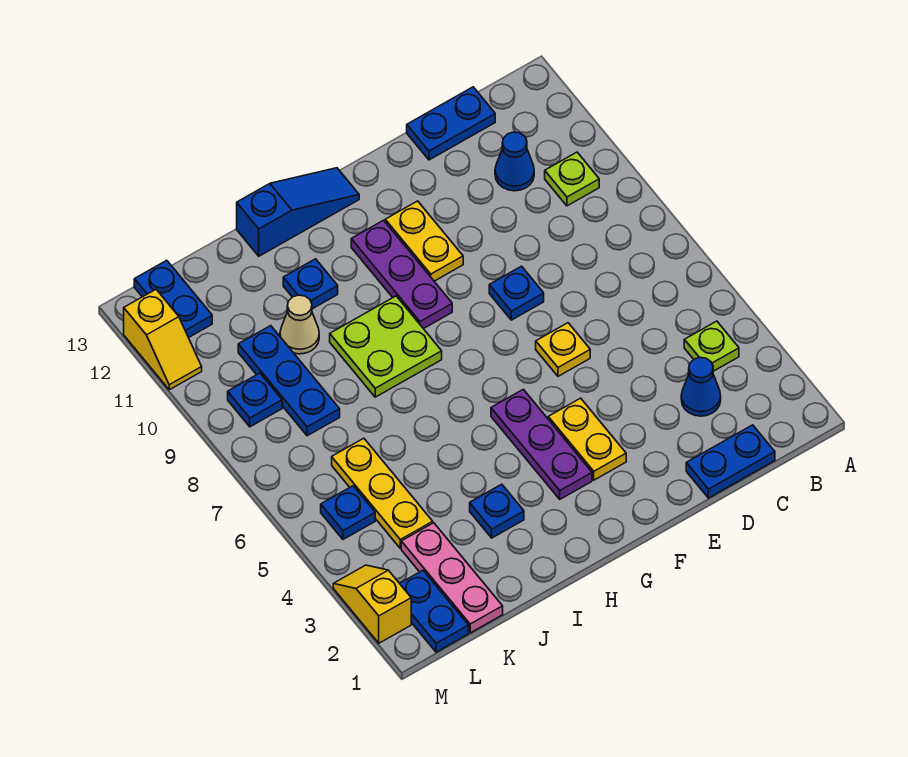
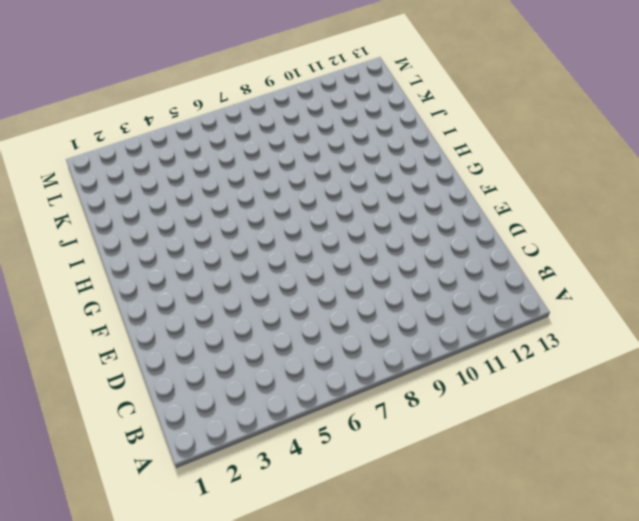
none -> lime plate B4 level 1
none -> lime plate B10 level 1
none -> blue plate C1:D1 level 1

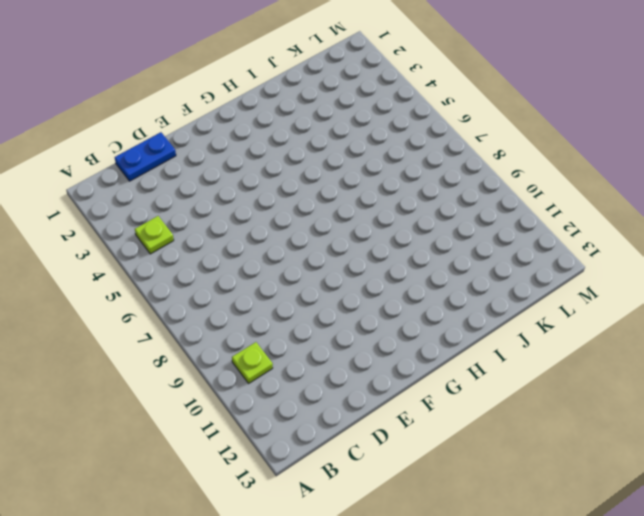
none -> blue cone C3 level 1
none -> blue cone C11 level 1
none -> blue plate C13:D13 level 1

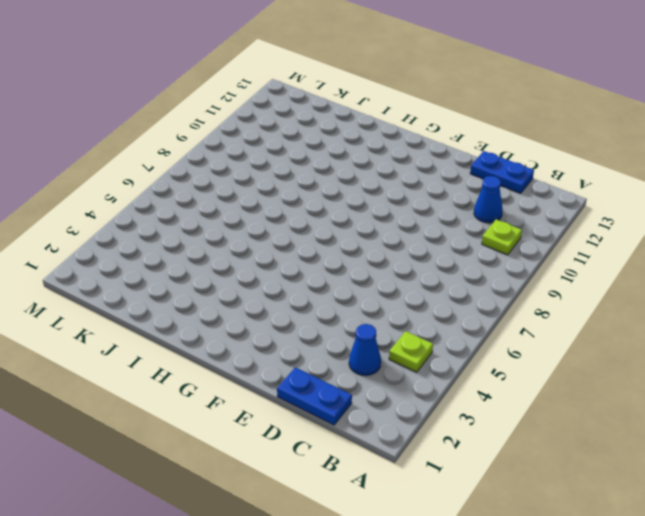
none -> yellow plate E6 level 1
none -> blue plate E8 level 1
none -> yellow plate F3:F4 level 1

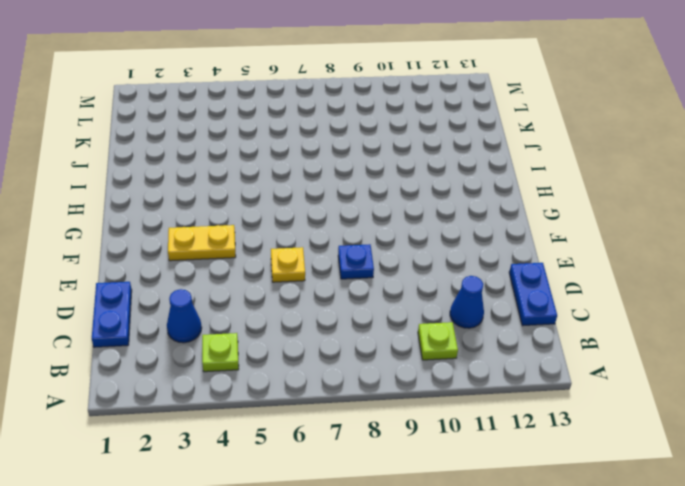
none -> yellow plate F10:F11 level 1
none -> purple plate G3:G5 level 1
none -> purple plate G9:G11 level 1

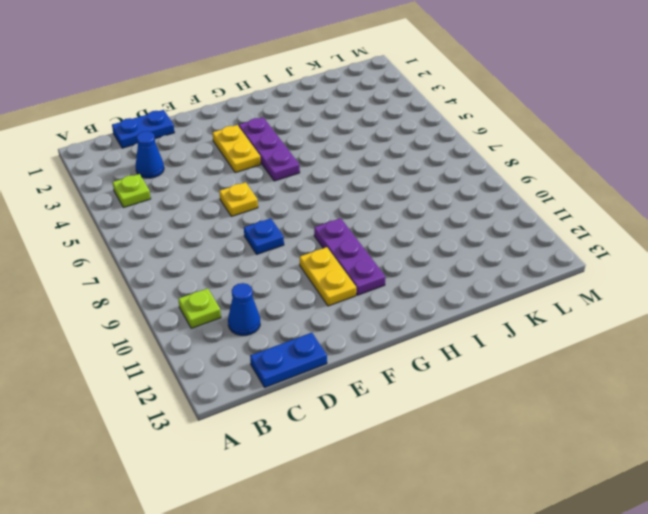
none -> blue slope G13:I13 level 1 top I
none -> lime plate H8:I9 level 1
none -> blue plate I3 level 1

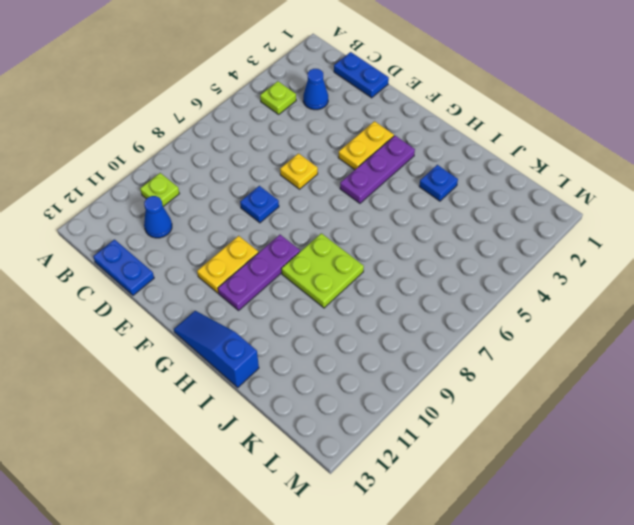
none -> blue plate I11 level 1
none -> tan cone J10 level 1
none -> pink plate K1:K3 level 1

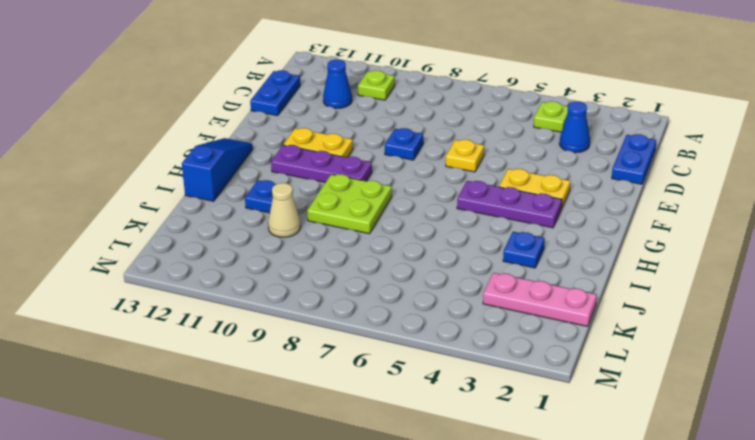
none -> yellow plate K4:K6 level 1
none -> blue plate K8:K10 level 1
none -> blue plate L1:L2 level 1

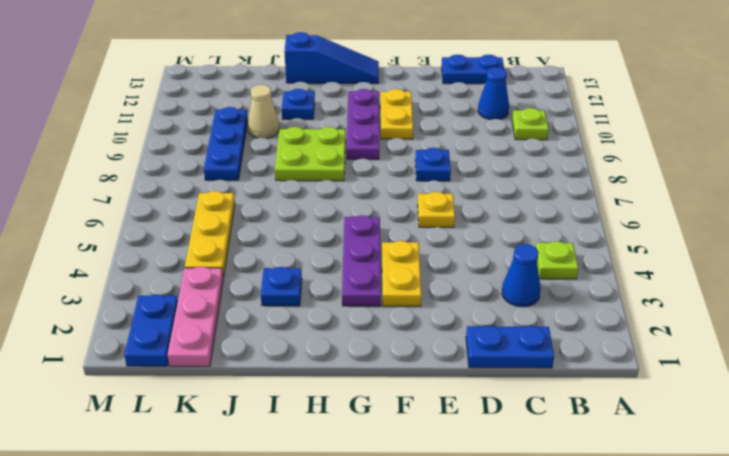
none -> blue plate L5 level 1
none -> blue plate L9 level 1
none -> blue plate L12:L13 level 1

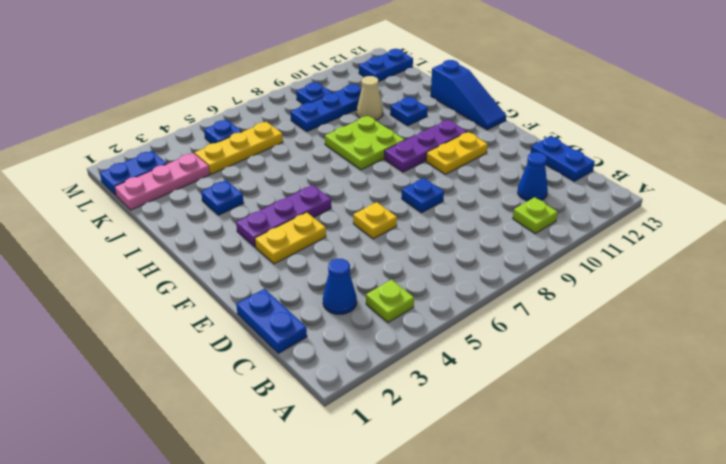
none -> yellow slope M2:M3 level 1 top 2
none -> yellow slope M11:M12 level 1 top 12

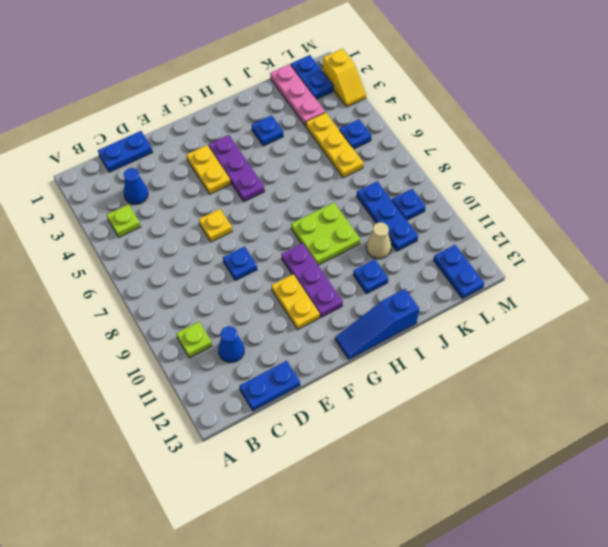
none -> yellow slope M11:M12 level 1 top 12

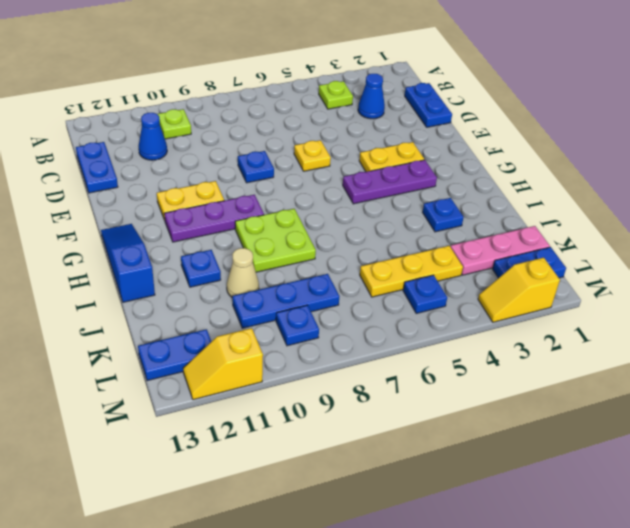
yellow slope M11:M12 level 1 top 11 -> yellow slope M11:M12 level 1 top 12

